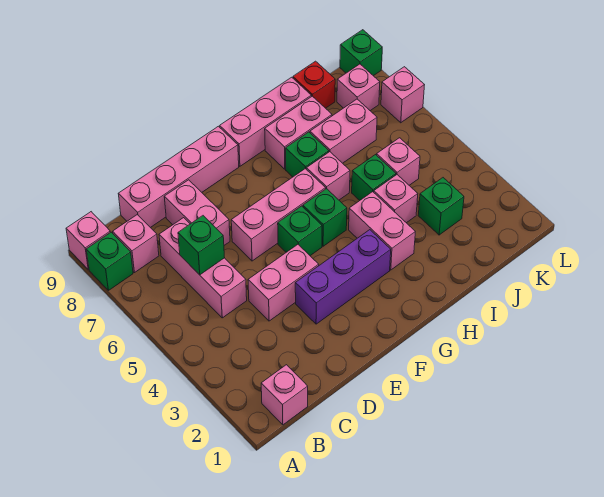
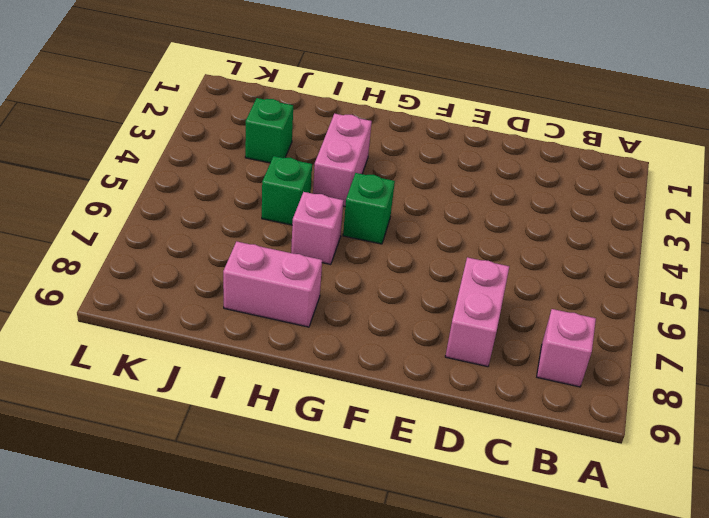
none -> green brick A8 level 1
none -> pink brick A9 level 1
none -> pink brick B1 level 1

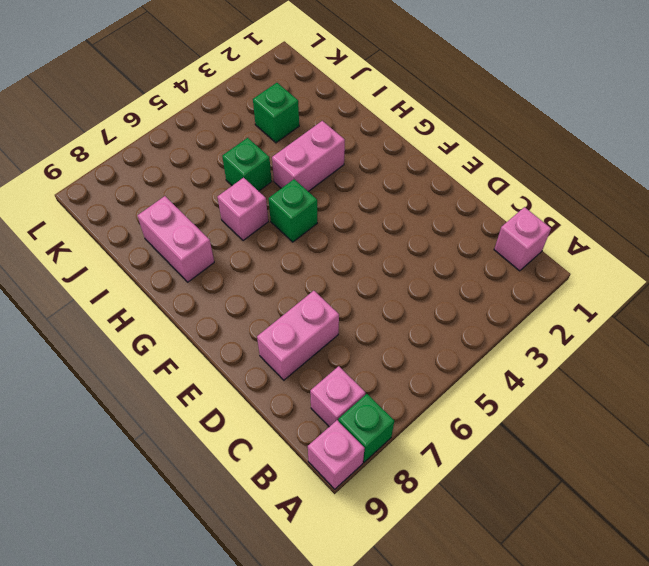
none -> pink brick C5:C7 level 1
none -> pink brick C9:F9 level 1
none -> pink brick D4:E4 level 1

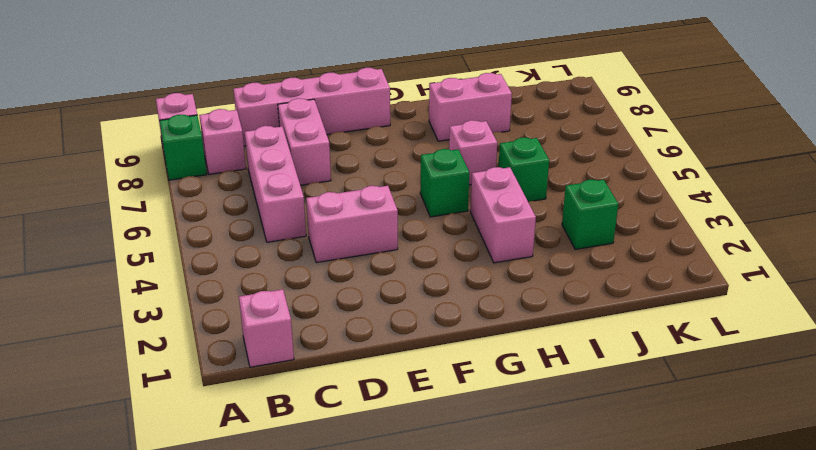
none -> purple brick E3:G3 level 1
none -> pink brick E6:G6 level 1
none -> green brick F5 level 1

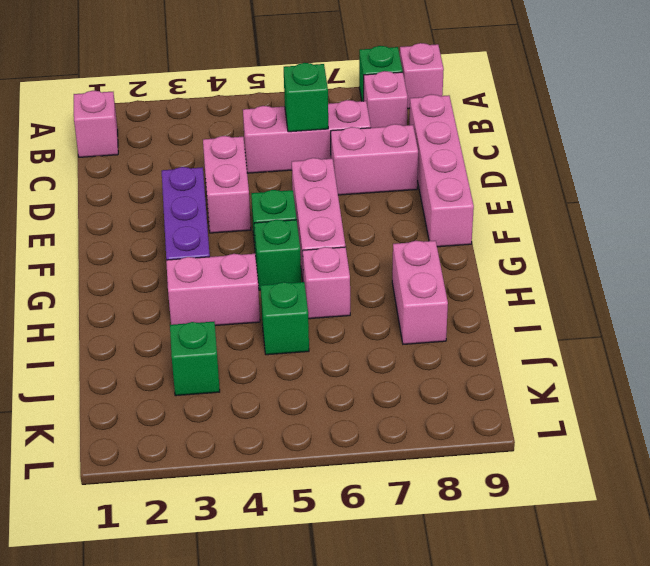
none -> pink brick G9:I9 level 1
none -> green brick H7 level 1
none -> pink brick I4 level 1

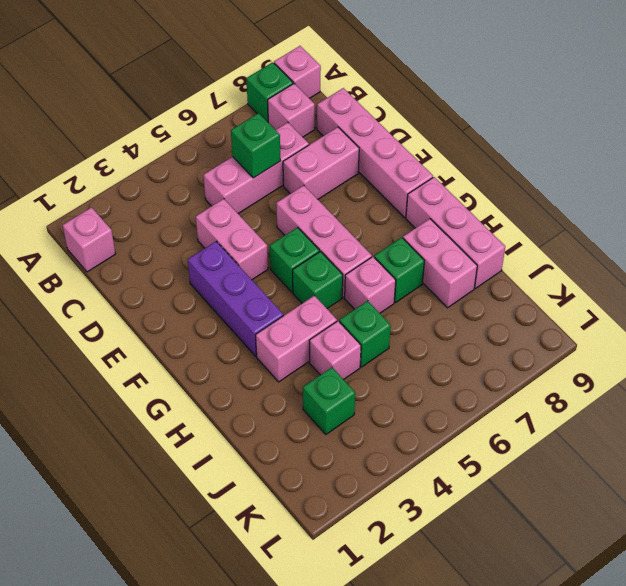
none -> pink brick I7:J7 level 1
none -> pink brick J5 level 1
none -> red brick J9 level 1

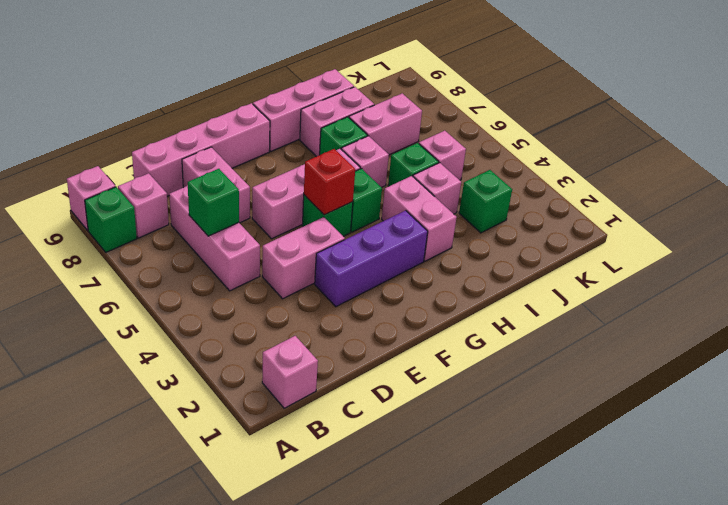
red brick F5 level 2 -> red brick J9 level 1
none -> pink brick K8 level 1
none -> pink brick L7 level 1
none -> green brick L9 level 1

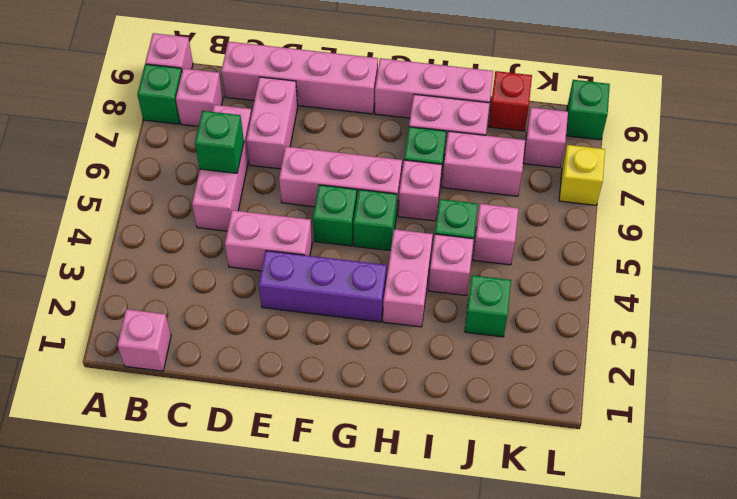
yellow brick L7 level 1 -> pink brick L7 level 1

